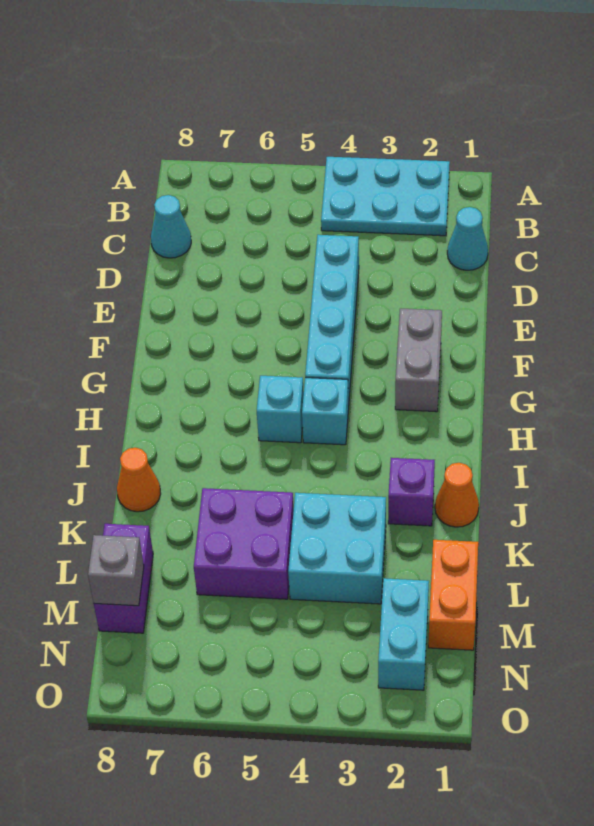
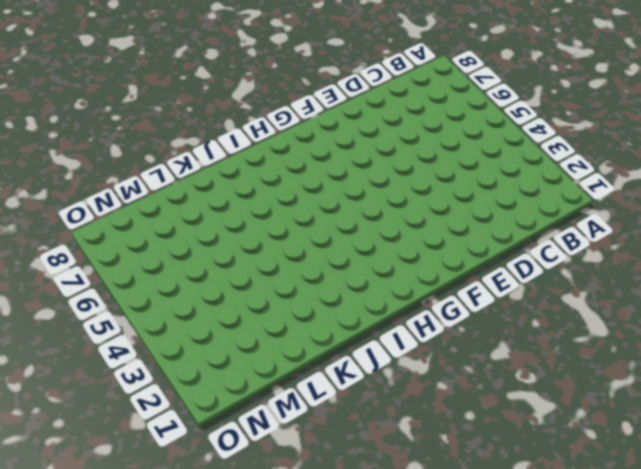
none -> cyan plate A2:B4 level 1
none -> cyan cone C1 level 1
none -> cyan cone C8 level 1

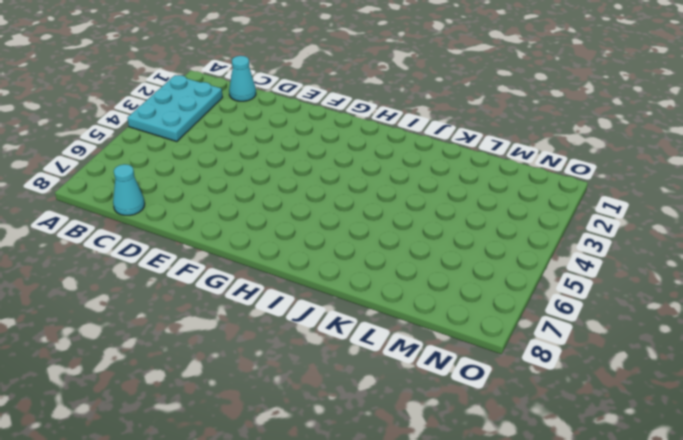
none -> cyan brick D4:G4 level 1
none -> grey brick F2:G2 level 1
none -> cyan brick H4 level 1

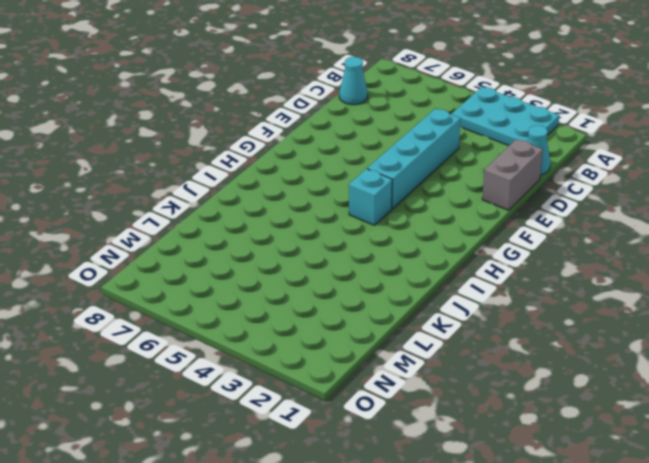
grey brick D1:E1 level 1 -> grey brick F2:G2 level 1
none -> cyan brick H5 level 1
none -> orange cone J1 level 1
none -> purple brick J2 level 1

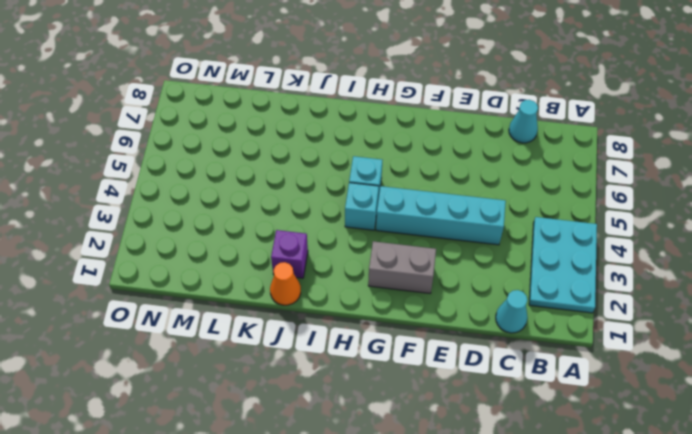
none -> orange cone J8 level 1
none -> cyan brick K3:L4 level 1
none -> purple brick K5:L6 level 1

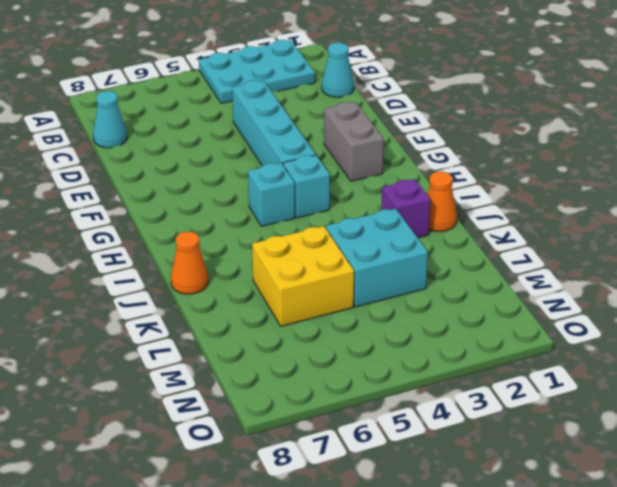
yellow brick K5:L6 level 1 -> purple brick K5:L6 level 1
none -> orange brick L1:M1 level 1
none -> purple brick L8:M8 level 1
none -> cyan brick M2:N2 level 1

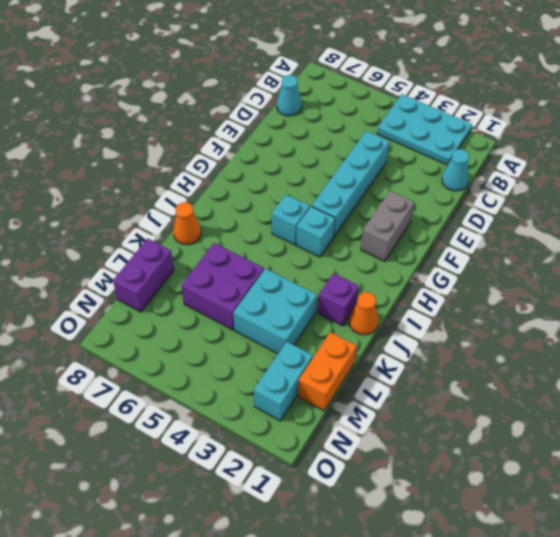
none -> grey brick M8 level 2

